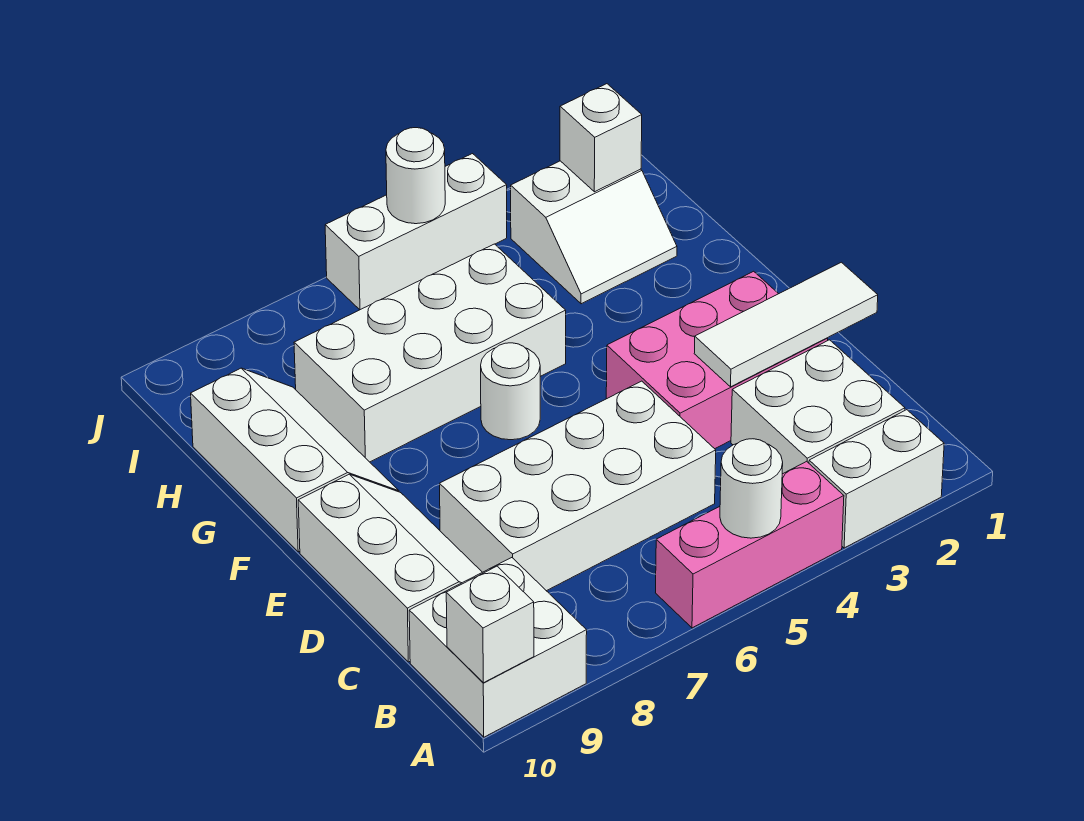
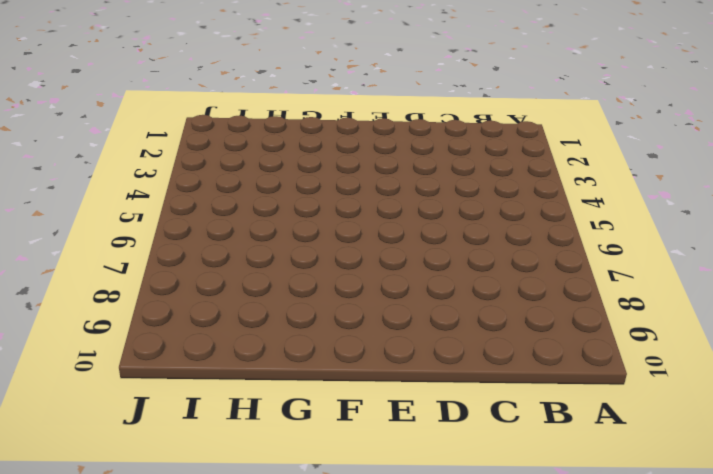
none -> white brick A2:A3 level 1
none -> pink brick A4:A6 level 1
none -> white brick A9:B10 level 1

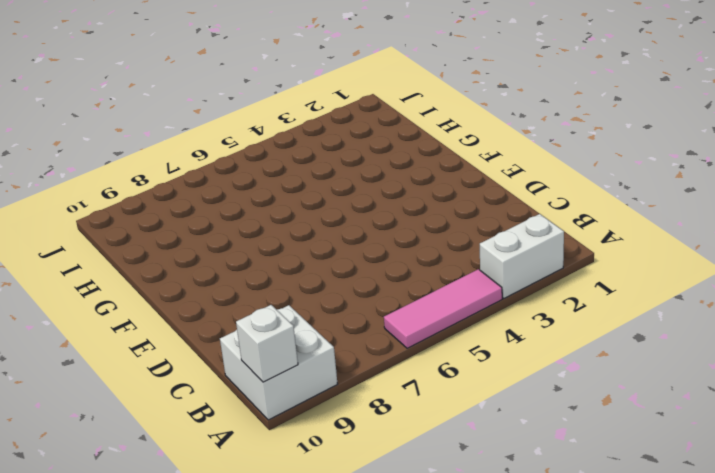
pink tile A4:A6 level 1 -> pink brick A4:A6 level 1
none -> white brick B2:C3 level 1
none -> white brick C5:D8 level 1
none -> white slope C9:E10 level 1 top 10

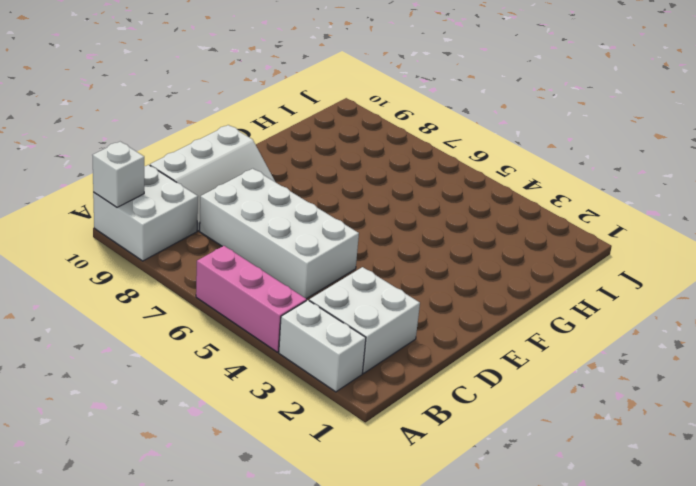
none -> pink brick D2:E4 level 1
none -> white round brick F6 level 1
none -> white slope F9:H10 level 1 top 10

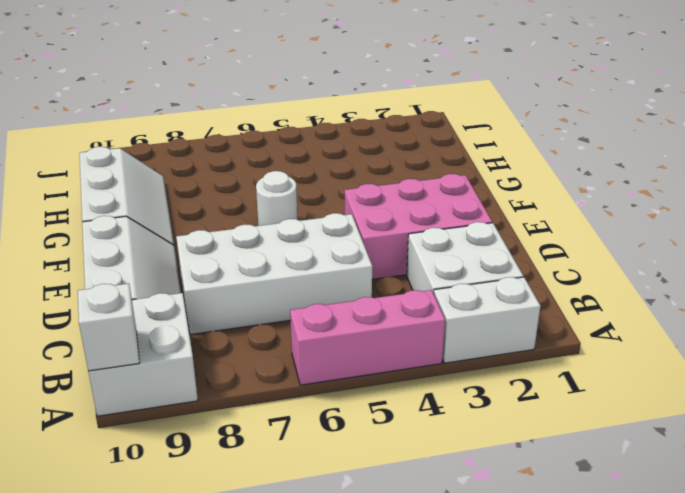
none -> white brick G5:H8 level 1
none -> white slope H2:I3 level 1 top I
none -> white brick J4:J6 level 1

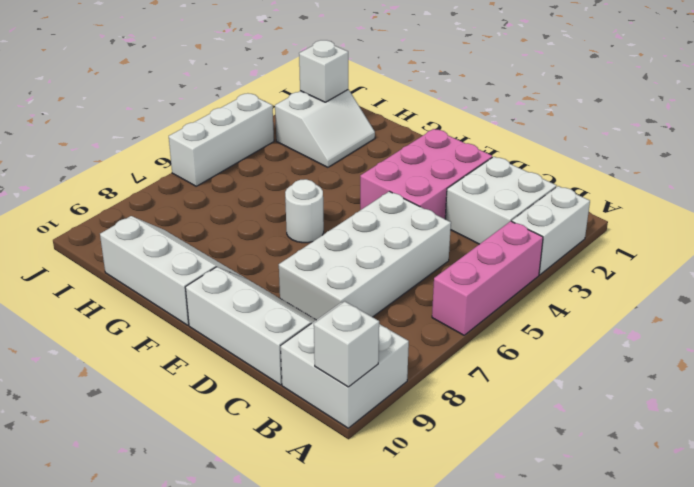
none -> white brick G5:H8 level 1
none -> white round brick A5 level 2
none -> white tile D1:D3 level 2

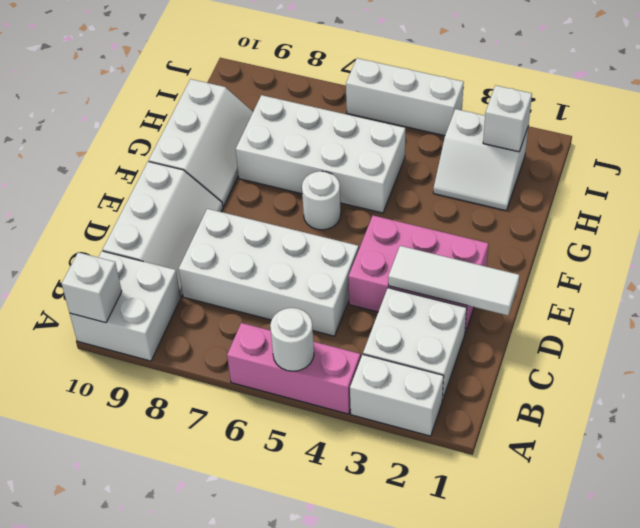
none -> white round brick J5 level 2

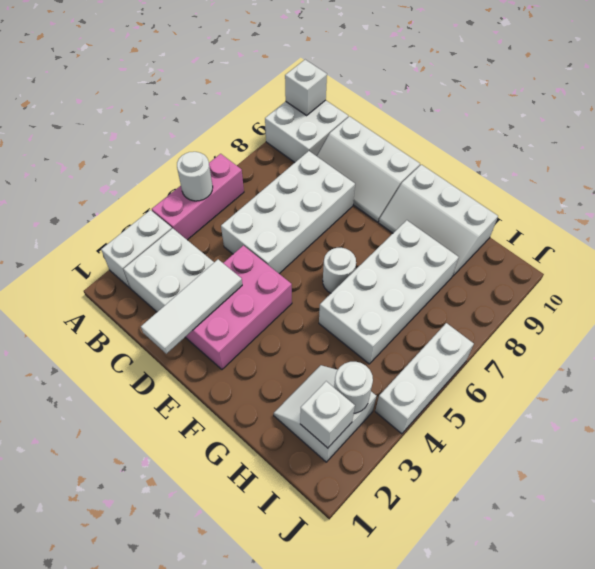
white round brick I3 level 2 -> white round brick J5 level 2

